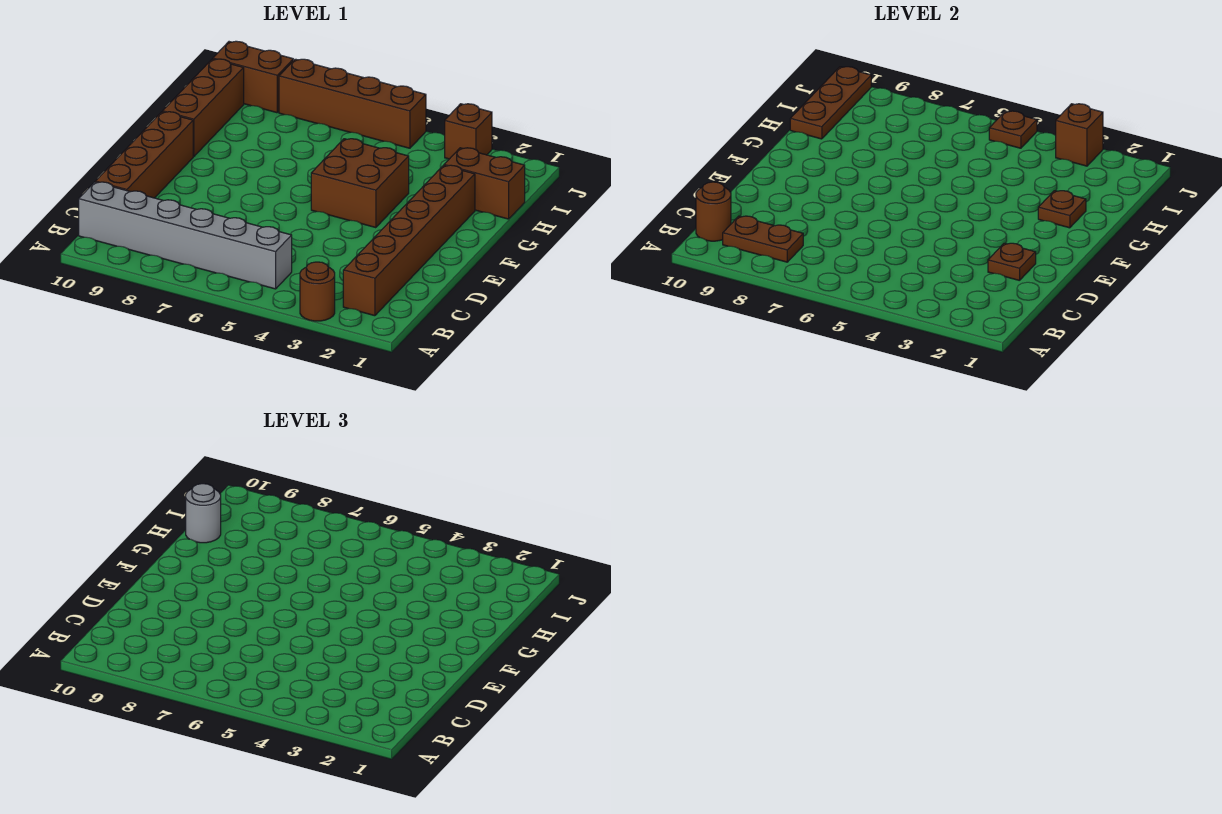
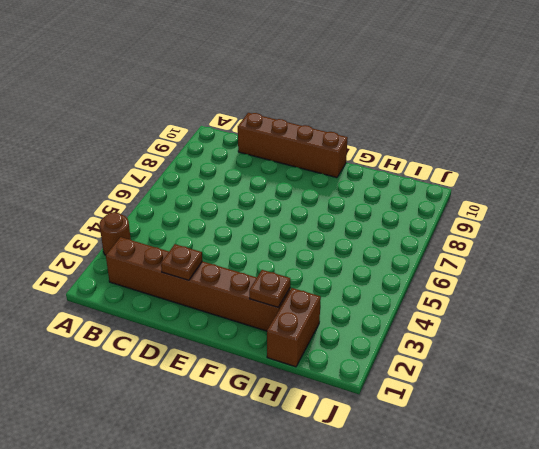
none -> grey brick B5:B10 level 1
none -> brown brick F4:G5 level 1
none -> brown brick G10:I10 level 1

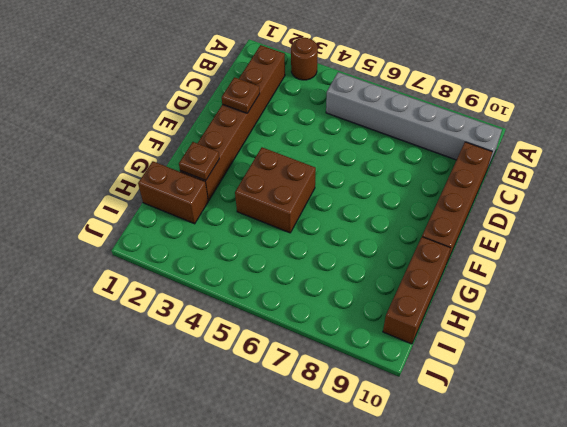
none -> brown brick J3 level 1
none -> brown brick J5:J8 level 1
none -> brown brick J9:J10 level 1

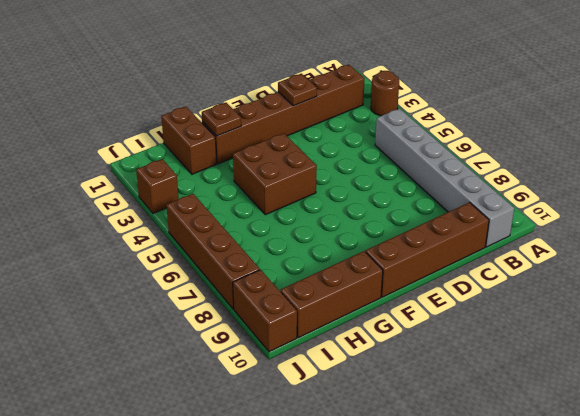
none -> brown plate B8:B9 level 2
none -> brown round brick B10 level 2
none -> brown plate H10:J10 level 2

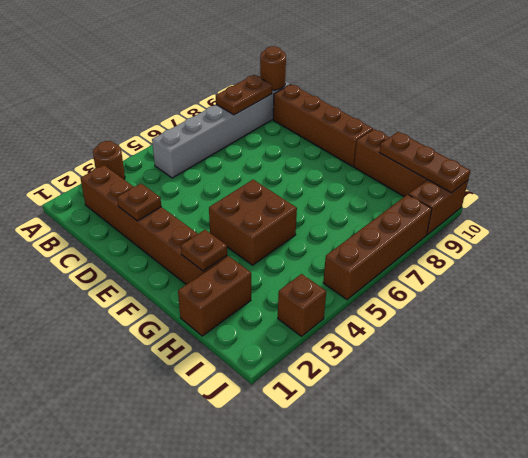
none -> brown brick J3 level 2
none -> brown plate J5 level 2
none -> grey round brick H10 level 3

